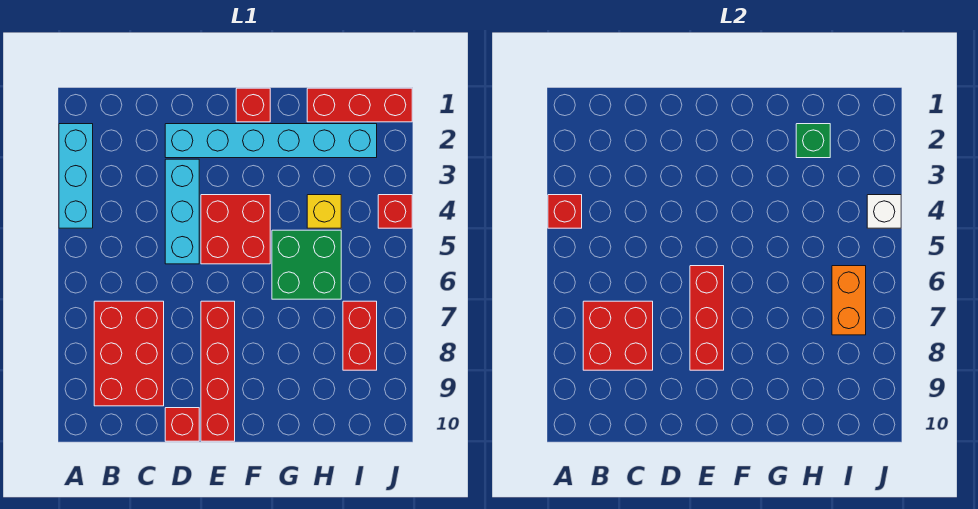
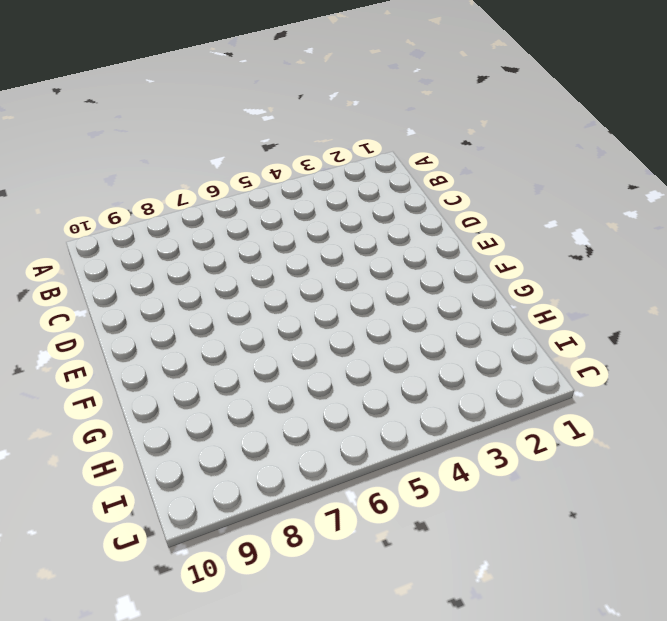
none -> cyan brick A2:A4 level 1
none -> red brick B7:C9 level 1
none -> cyan brick D2:I2 level 1

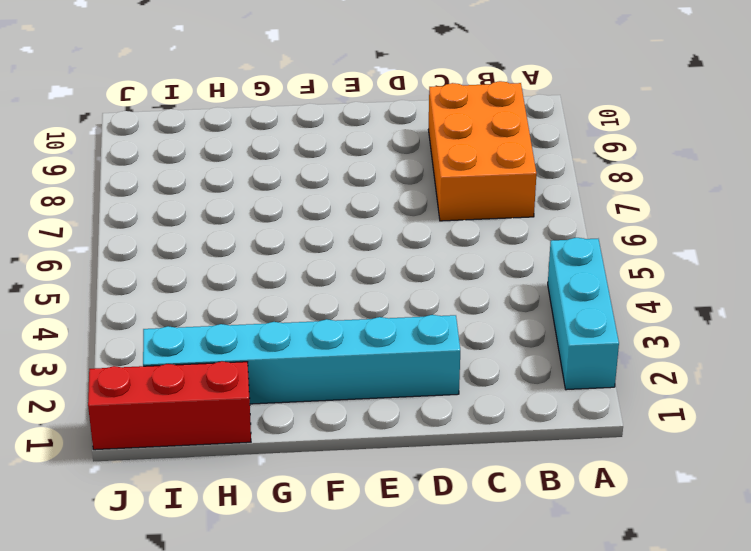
orange brick B7:C9 level 1 -> red brick B7:C9 level 1
none -> cyan brick D3:D5 level 1
none -> red brick D10 level 1
none -> red brick E4:F5 level 1

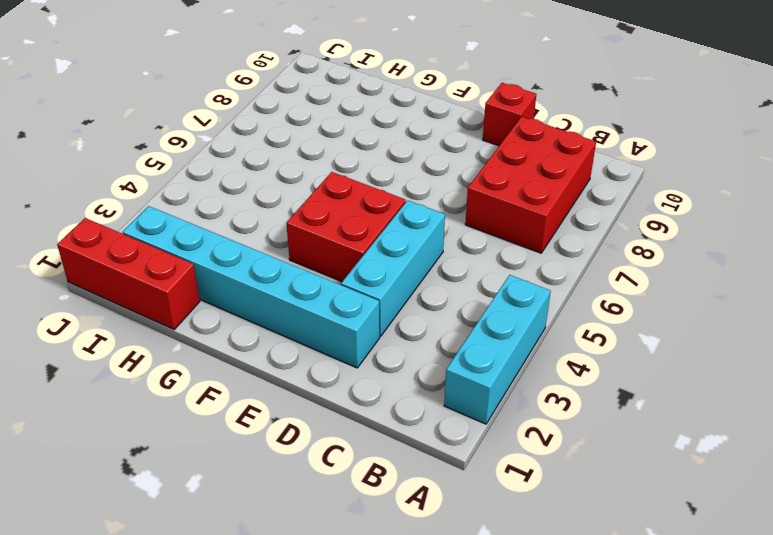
none -> red brick E7:E10 level 1
none -> red brick F1 level 1
none -> green brick G5:H6 level 1

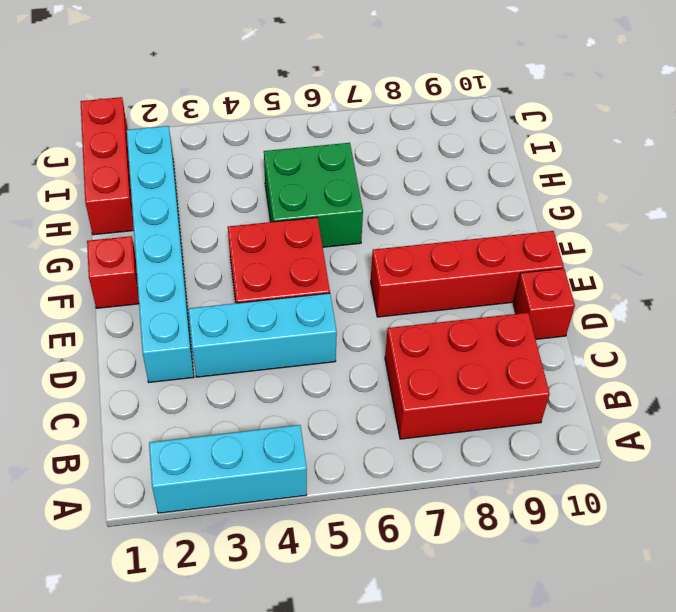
none -> yellow brick H4 level 1
none -> red brick I7:I8 level 1
none -> red brick J4 level 1

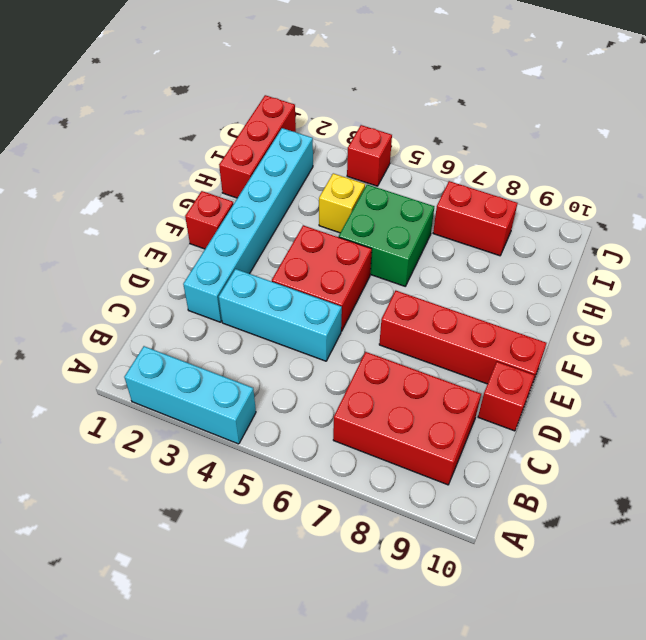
none -> red brick A4 level 2
none -> red brick B7:C8 level 2
none -> red brick E6:E8 level 2

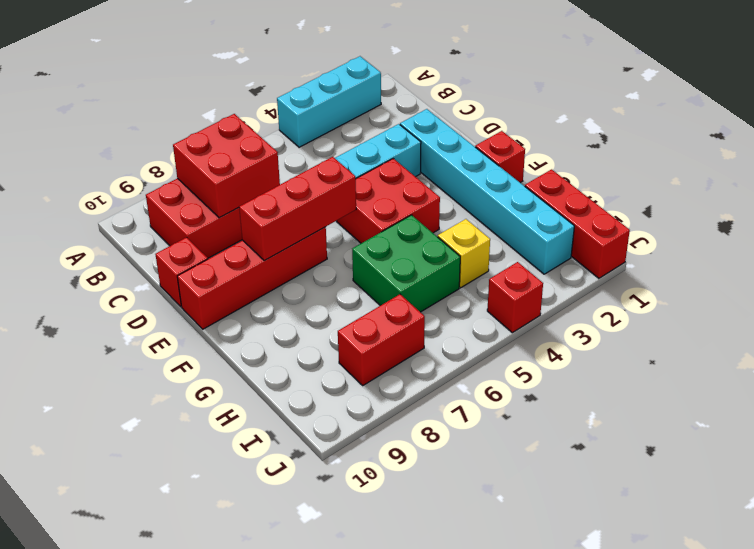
none -> red brick A4 level 2
none -> green brick H2 level 2
none -> orange brick I6:I7 level 2

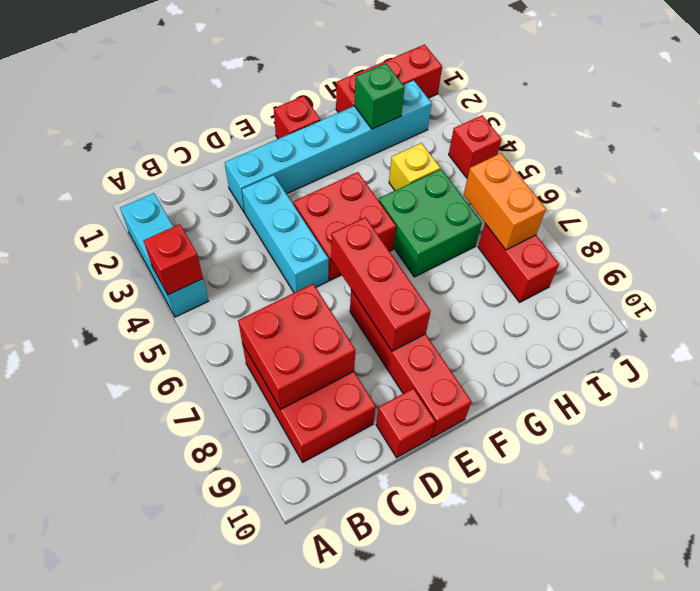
none -> white brick J4 level 2

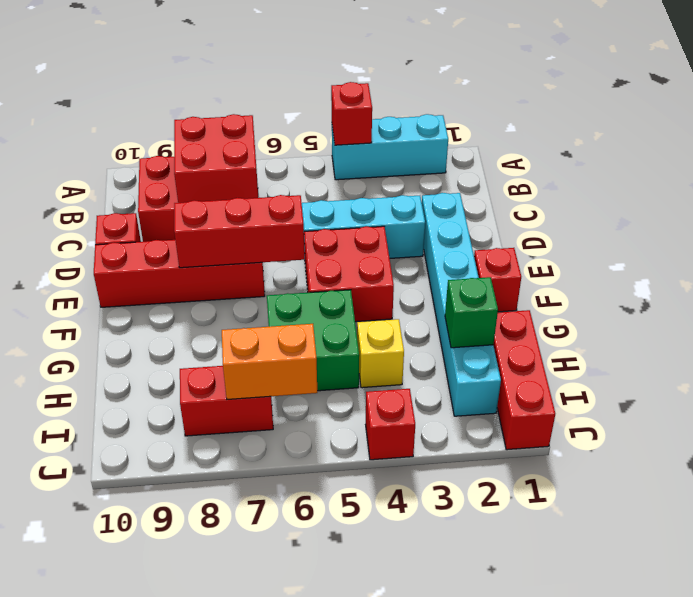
none -> white brick J4 level 2

